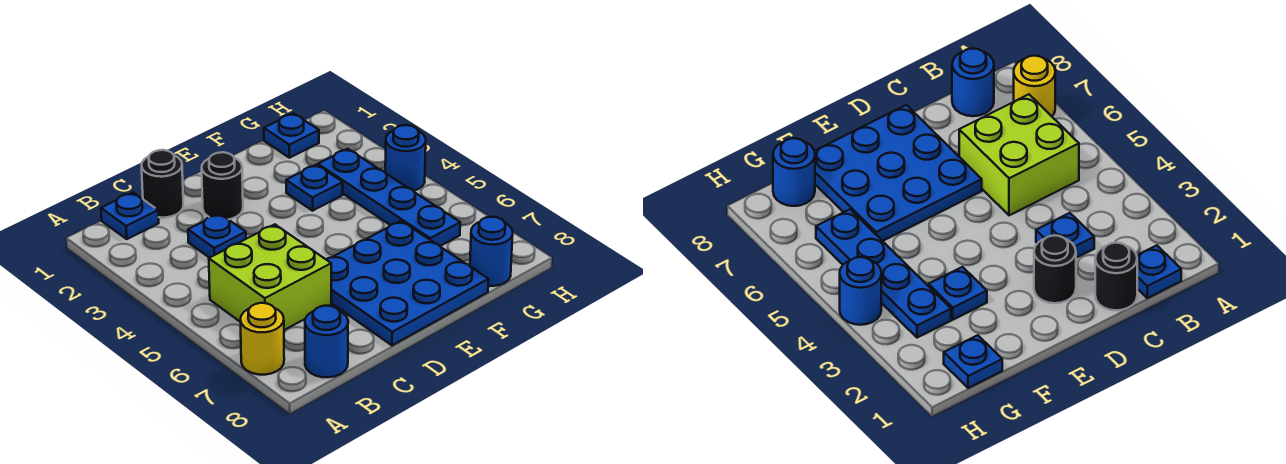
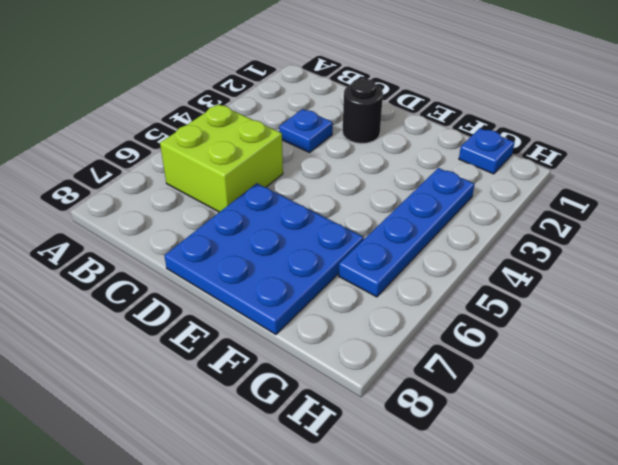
none -> yellow round brick A7 level 1
none -> blue plate B1 level 1
none -> blue round brick B8 level 1

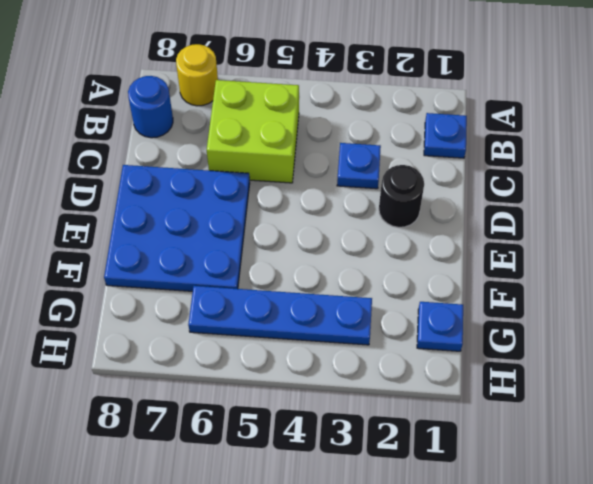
none -> black round brick C1 level 1
none -> blue plate F3 level 1
none -> blue round brick G8 level 1

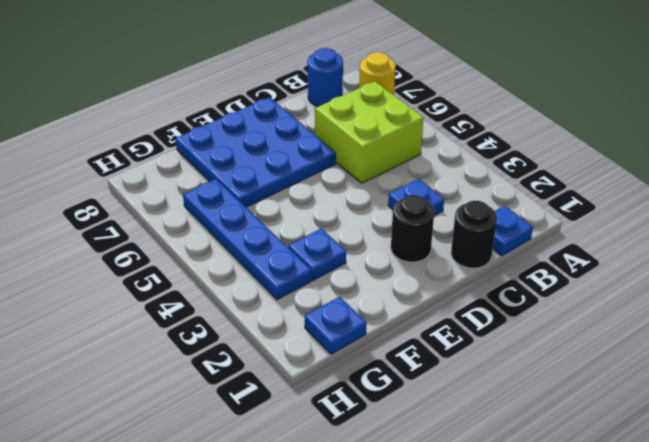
none -> blue round brick G8 level 1
none -> blue round brick H4 level 1

